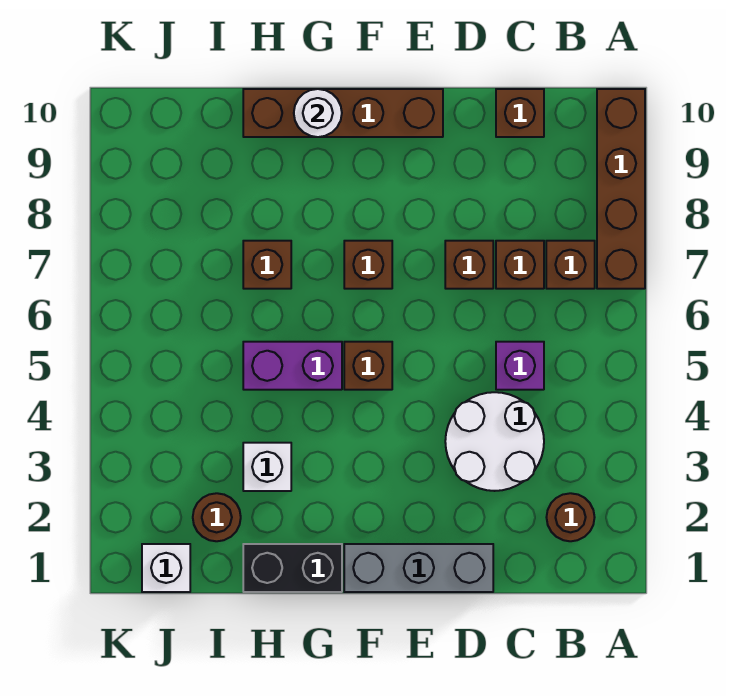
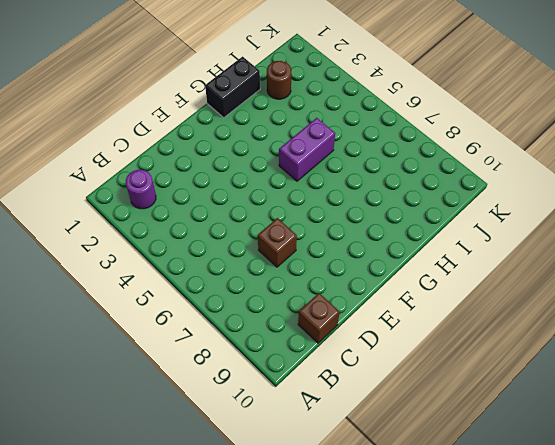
purple round brick B2 level 1 -> brown round brick B2 level 1
none -> brown brick A7:A10 level 1
none -> brown brick B7 level 1
none -> white round brick C3:D4 level 1

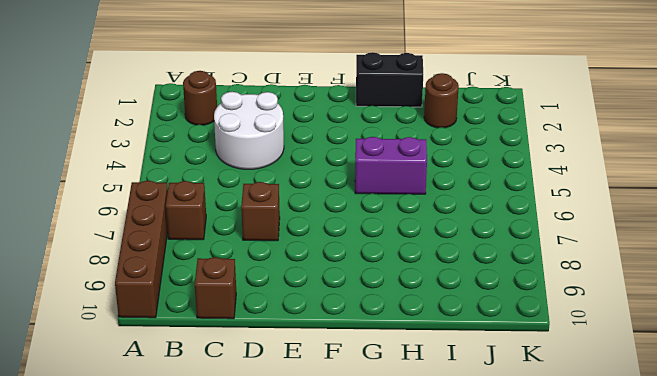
none -> purple brick C5 level 1
none -> brown brick C7 level 1
none -> grey brick D1:F1 level 1

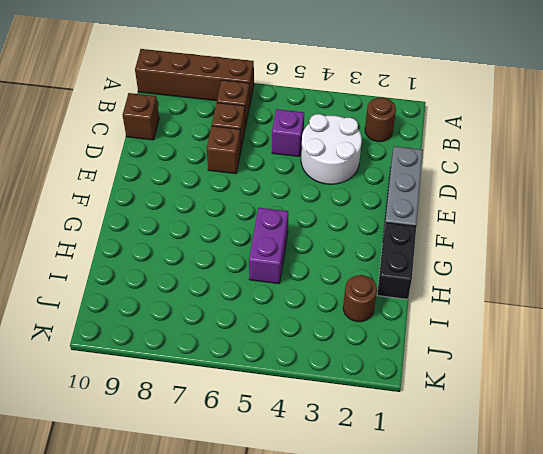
none -> brown brick E10:H10 level 1
none -> brown brick F5 level 1
none -> brown brick F7 level 1

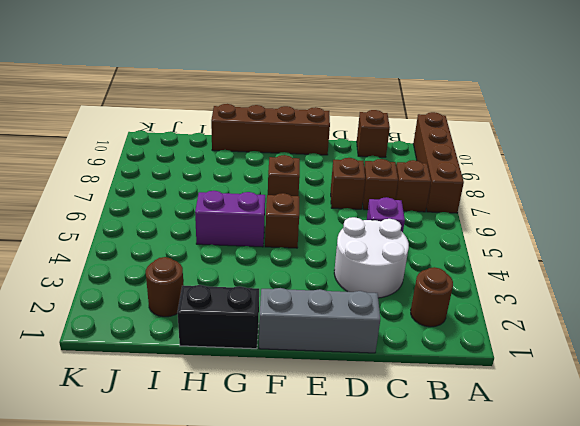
none -> white brick H3 level 1
none -> brown brick H7 level 1
none -> white brick J1 level 1

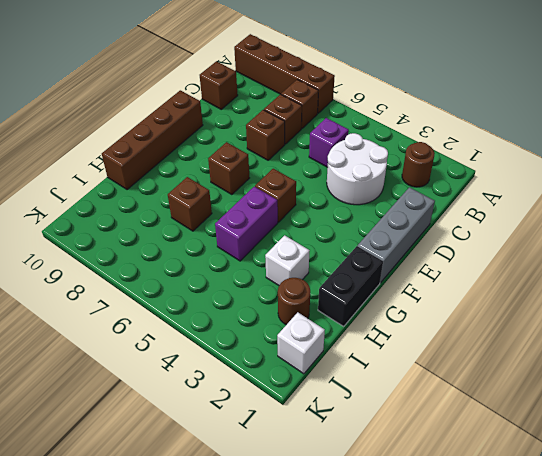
none -> white round brick G10 level 2

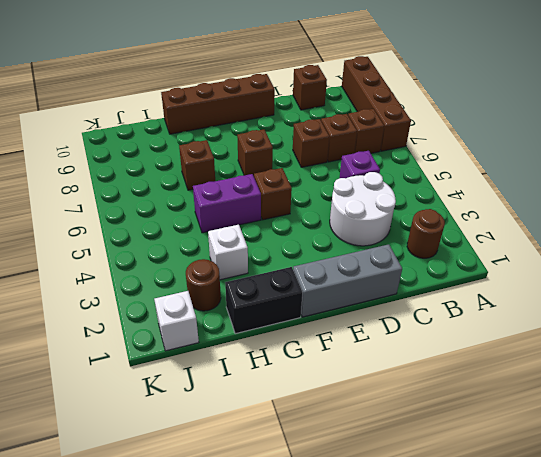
none -> white round brick G10 level 2

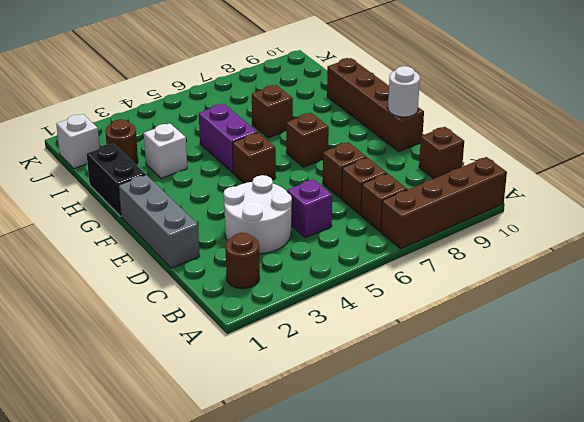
white round brick E10 level 2 -> white round brick G10 level 2

